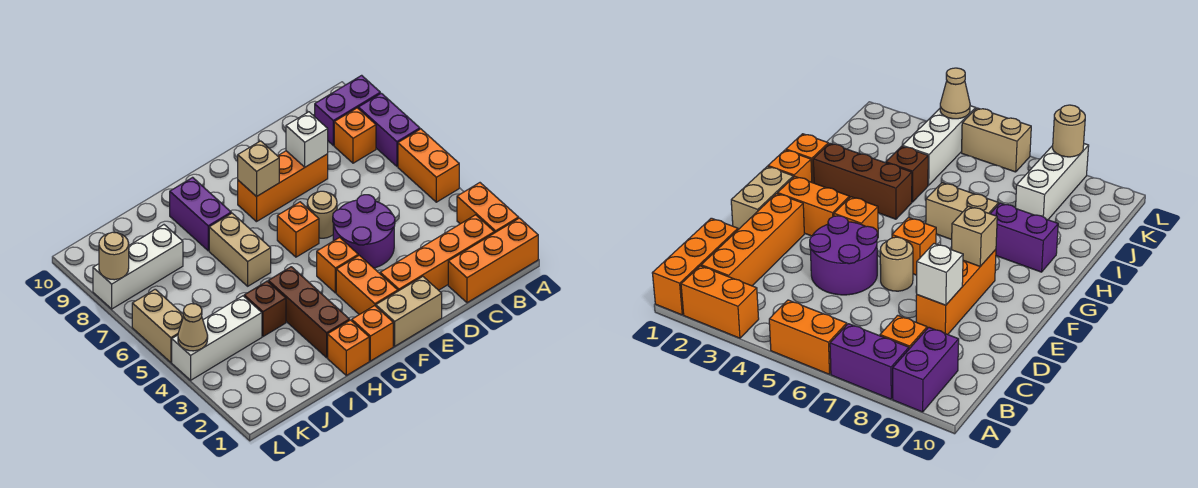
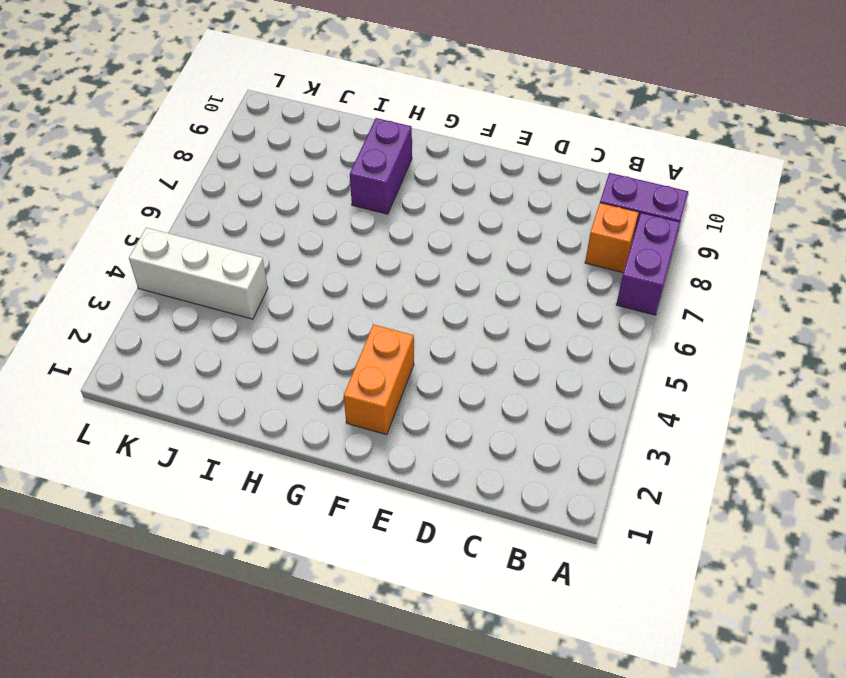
none -> orange brick A1:C1 level 1
none -> orange brick A2:A3 level 1
none -> orange brick A5:A6 level 1

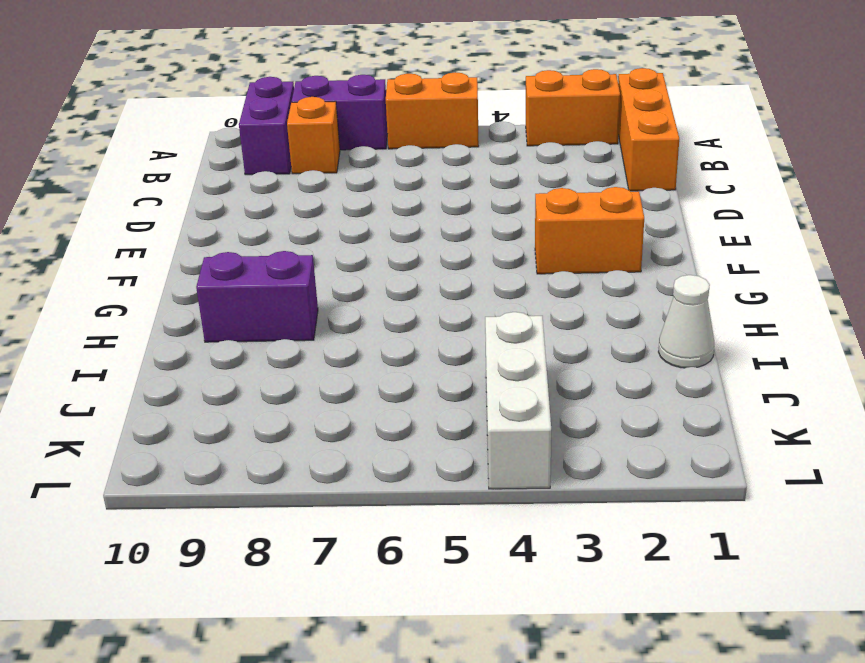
white cone I1 level 1 -> none
none -> orange brick B2:E2 level 1
none -> purple round brick D4:E5 level 1
none -> orange brick D8:F8 level 1

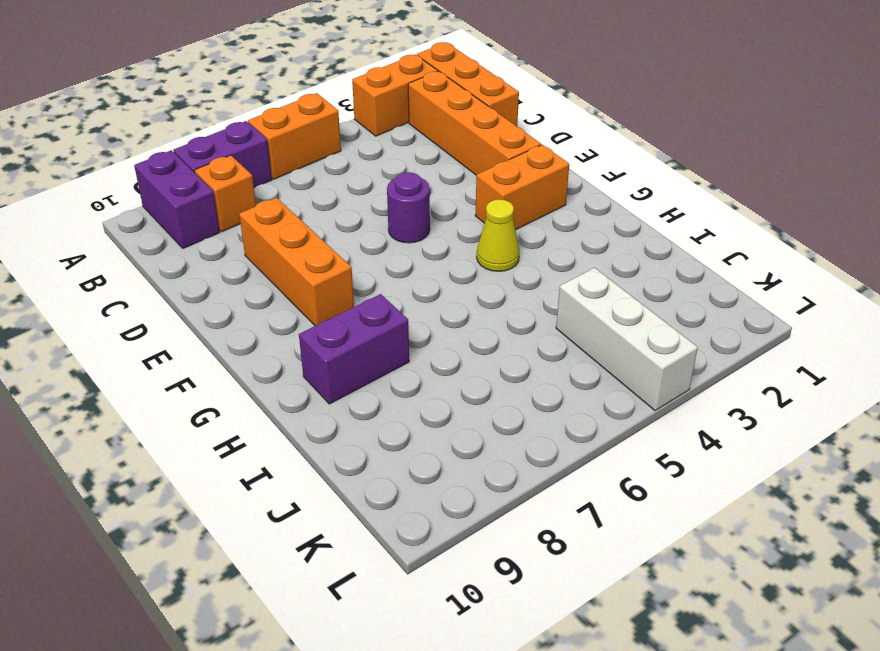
purple round brick E5 level 1 -> purple round brick D4:E5 level 1
yellow cone G4 level 1 -> none
none -> tan brick E1:F1 level 1
none -> tan round brick E6 level 1
none -> orange brick F4 level 1

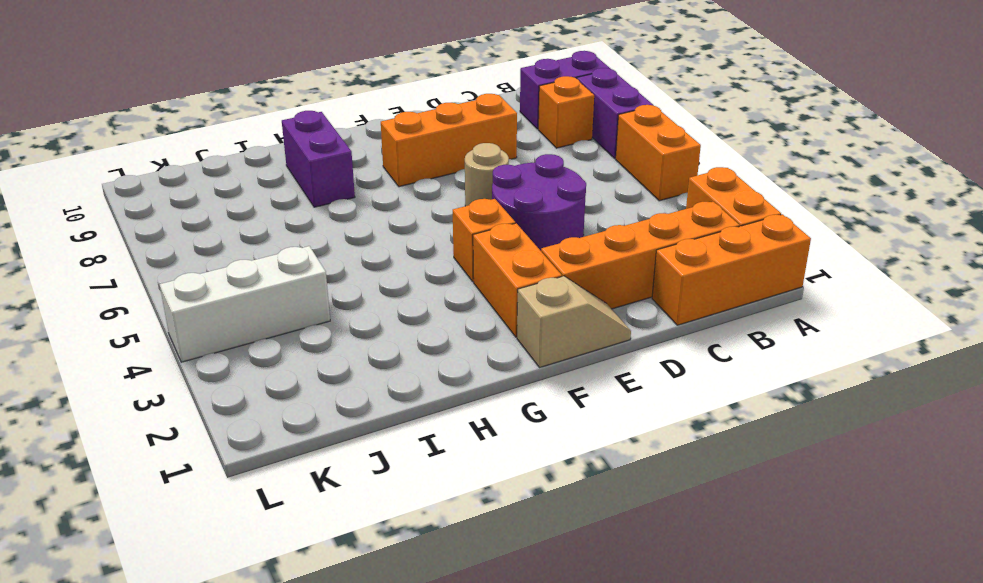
tan slope E1:F1 level 1 top F -> tan brick E1:F1 level 1
none -> orange brick F6 level 1
none -> orange brick G1 level 1
none -> orange brick H1 level 1

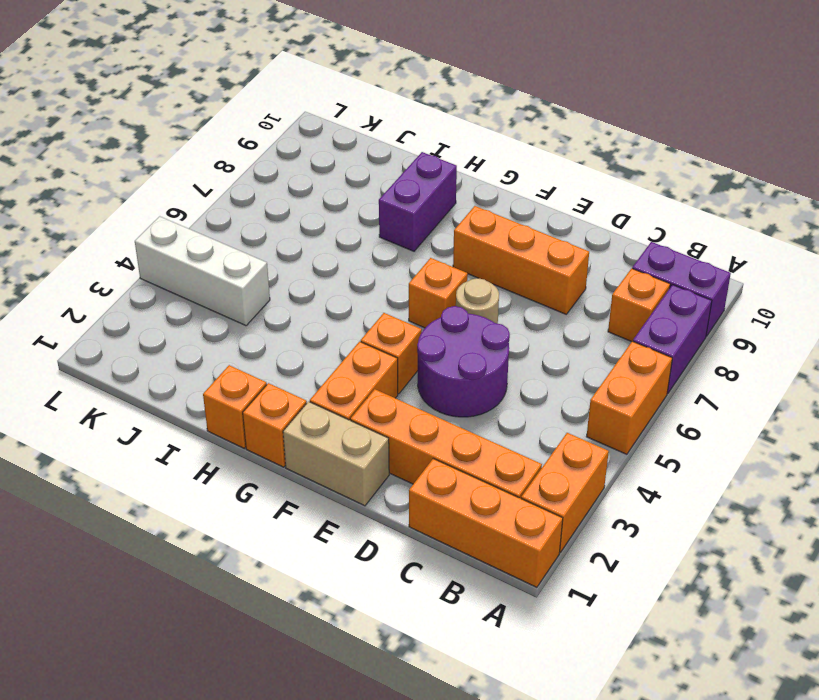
none -> brown brick H2:H4 level 1
none -> tan brick H6:H7 level 1
none -> brown brick I4 level 1

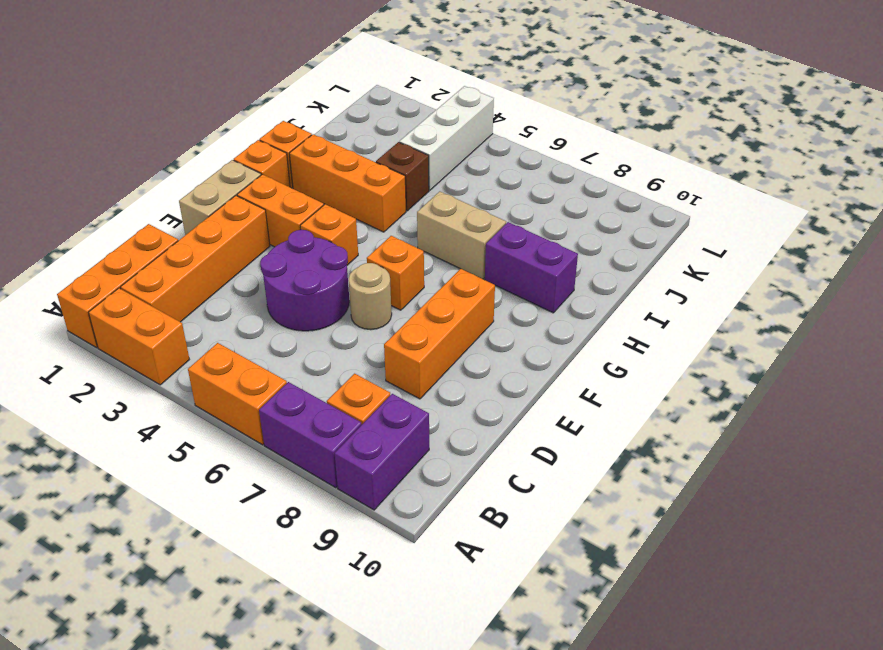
orange brick H2:H4 level 1 -> brown brick H2:H4 level 1
none -> white brick J8:L8 level 1
none -> tan brick L5:L6 level 1
none -> white brick D8 level 2

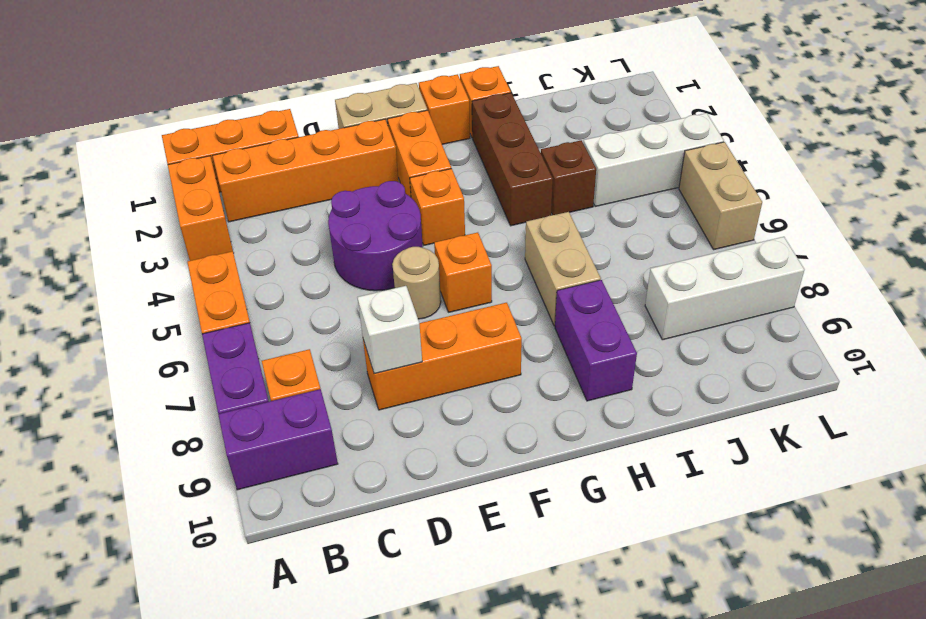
none -> tan brick F8 level 2
none -> tan cone L4 level 2
none -> tan round brick L8 level 2

